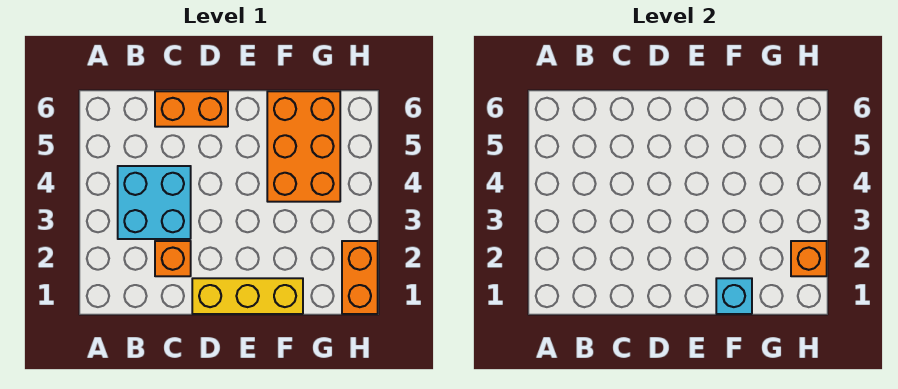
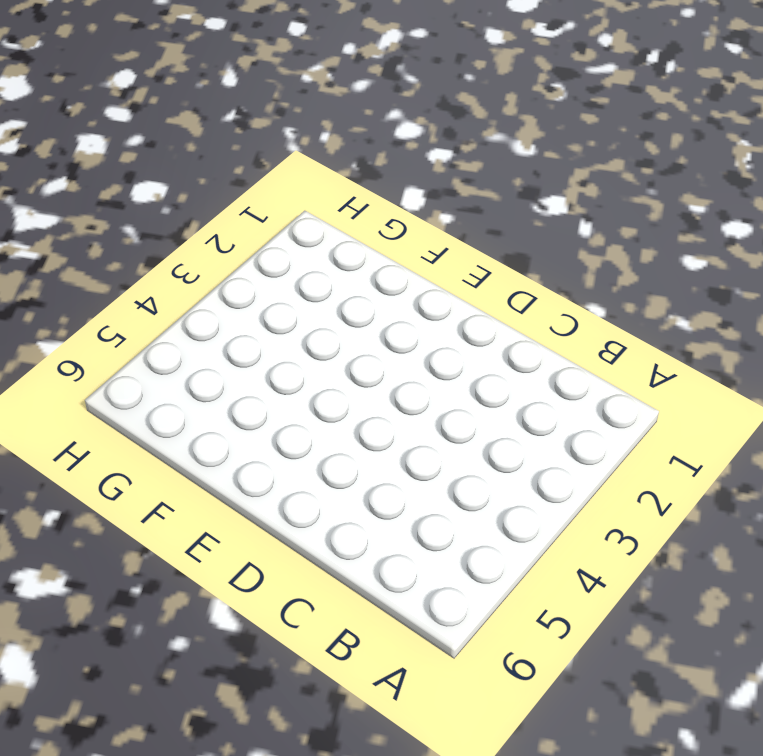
none -> cyan brick B3:C4 level 1
none -> orange brick C2 level 1

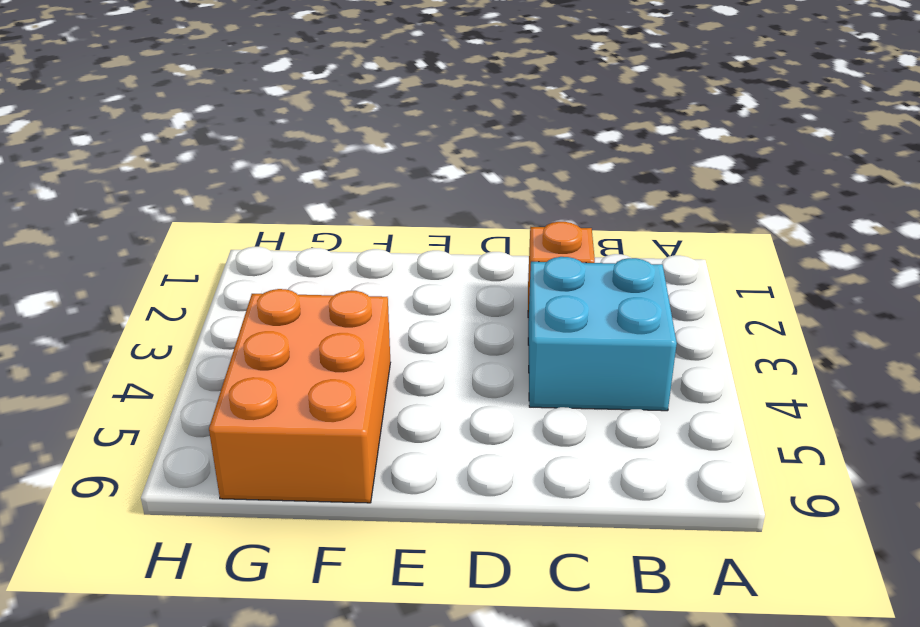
none -> orange brick C6:D6 level 1
none -> yellow brick D1:F1 level 1

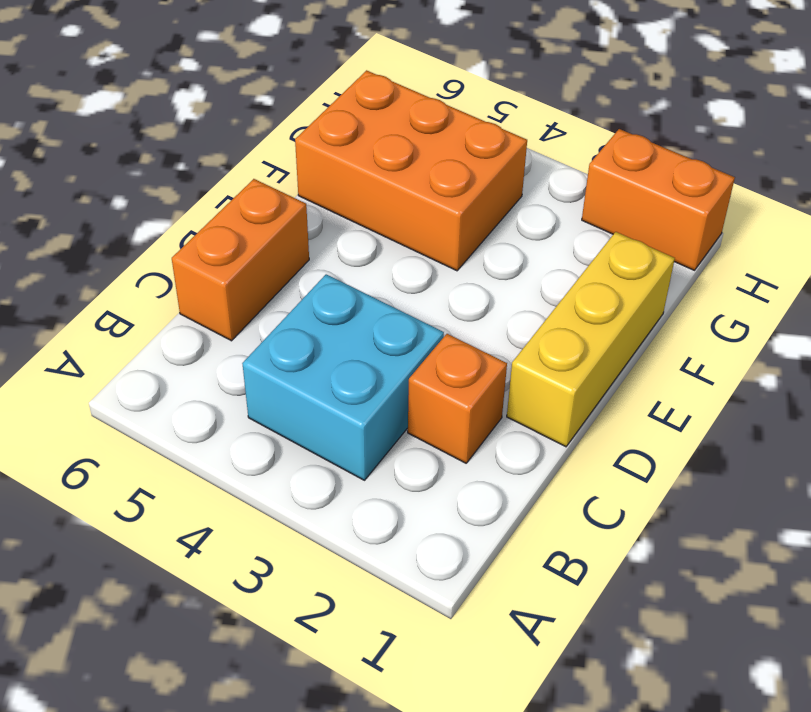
none -> cyan brick F1 level 2
none -> orange brick H2 level 2

